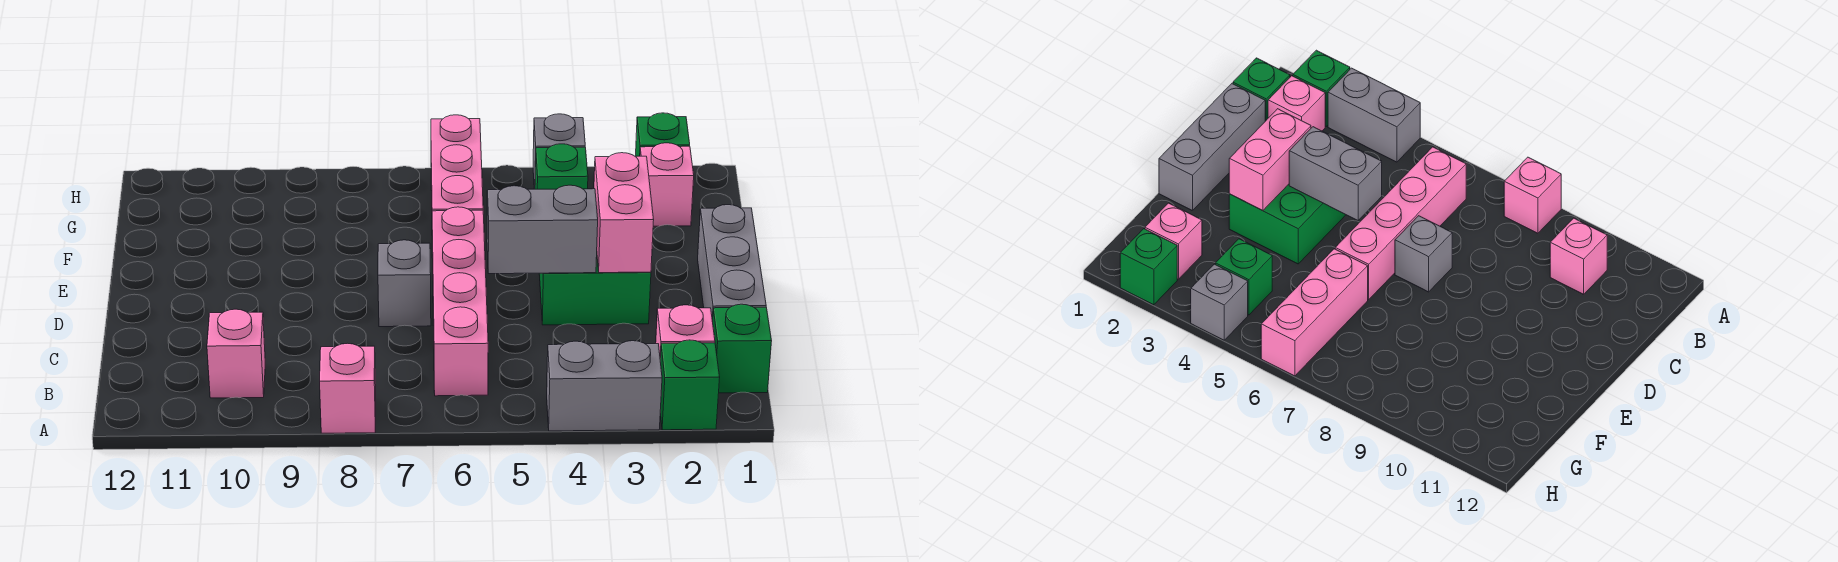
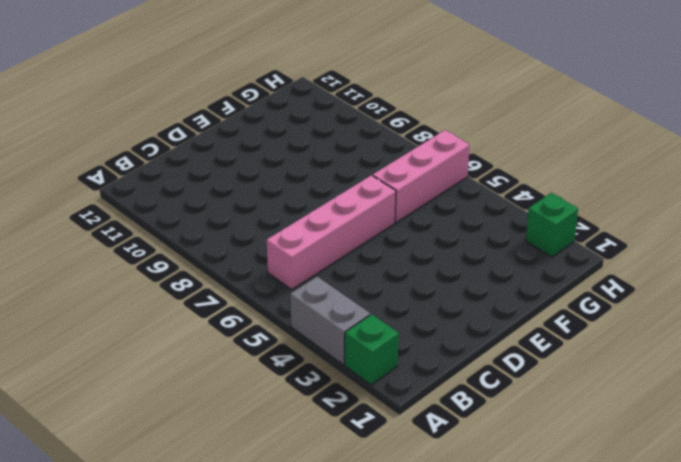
none -> pink brick A8 level 1
none -> green brick B1 level 1
none -> pink brick B2 level 1

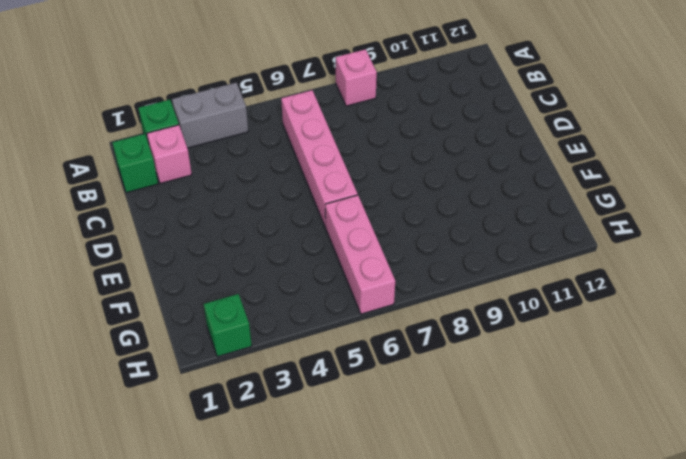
none -> pink brick B10 level 1
none -> grey brick C1:E1 level 1
none -> green brick D3:E4 level 1

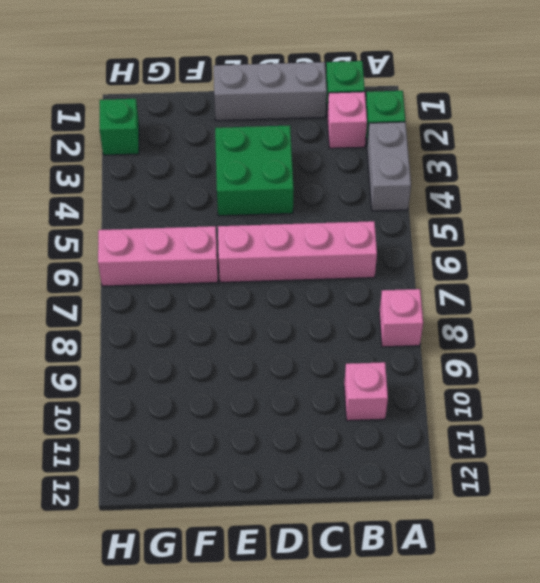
none -> grey brick D7 level 1
none -> pink brick G2 level 1
none -> green brick G4 level 1

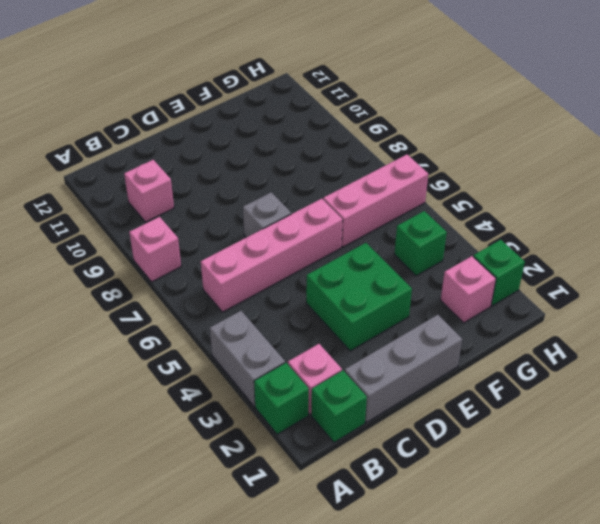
none -> grey brick H4 level 1
none -> pink brick D3:E3 level 2
none -> grey brick D4:D5 level 2

